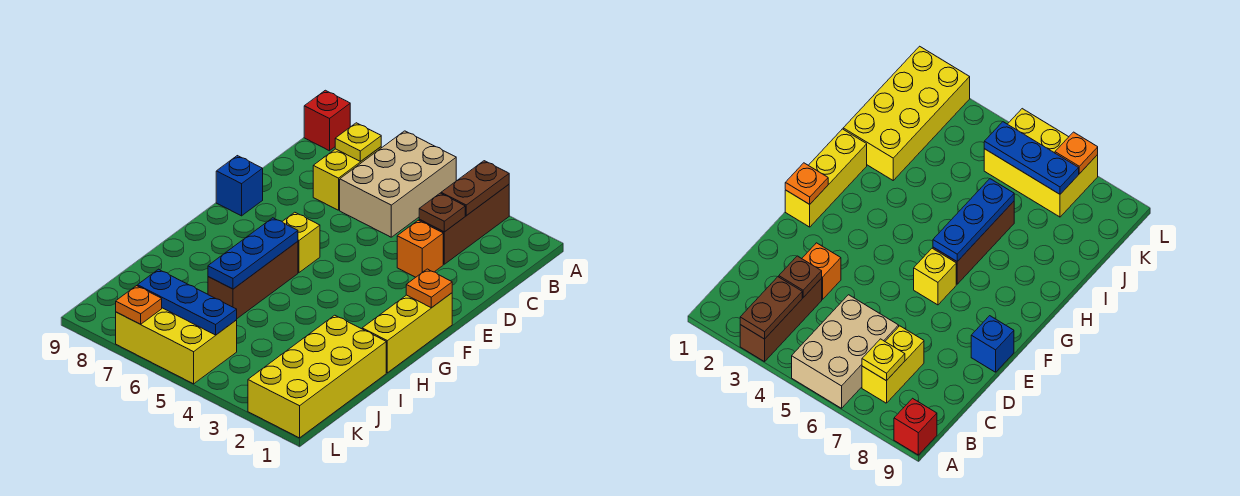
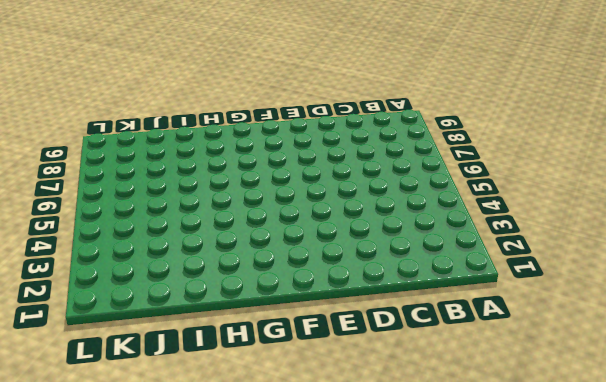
none -> brown brick A3:C3 level 1
none -> tan brick A5:C6 level 1
none -> red brick A9 level 1

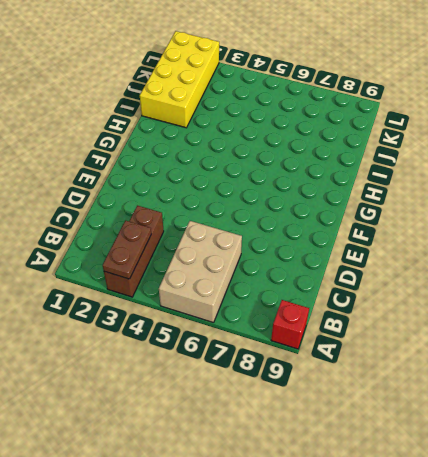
none -> yellow brick B7:C7 level 1
none -> orange brick D3 level 1
none -> blue brick E9 level 1

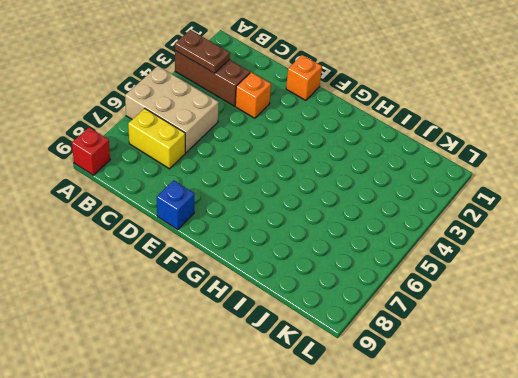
orange brick E1 level 1 -> none
none -> yellow brick F1:H1 level 1
none -> yellow brick F6 level 1
none -> brown brick G6:I6 level 1

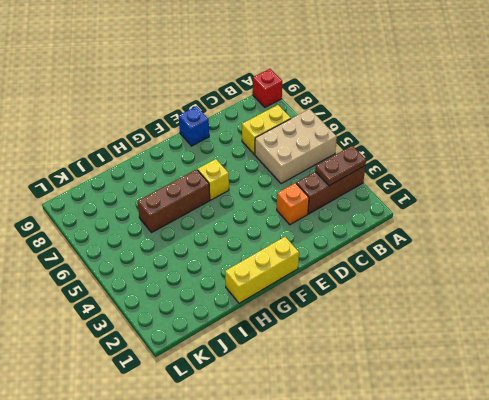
none -> yellow brick I1:L2 level 1
none -> yellow brick K5:L7 level 1
none -> yellow plate B7 level 2

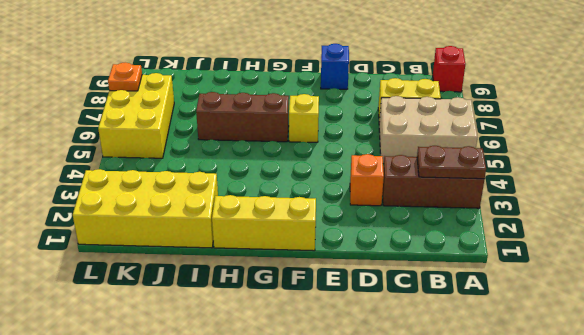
none -> yellow plate B7 level 2
none -> brown plate C3 level 2
none -> orange plate F1 level 2

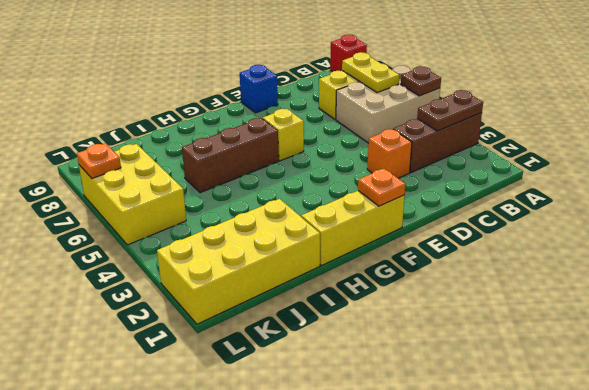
brown plate A5 level 2 -> brown plate C3 level 2
yellow plate B6:B7 level 2 -> yellow plate B7 level 2
none -> blue plate G6:I6 level 2
none -> blue plate K5:K7 level 2

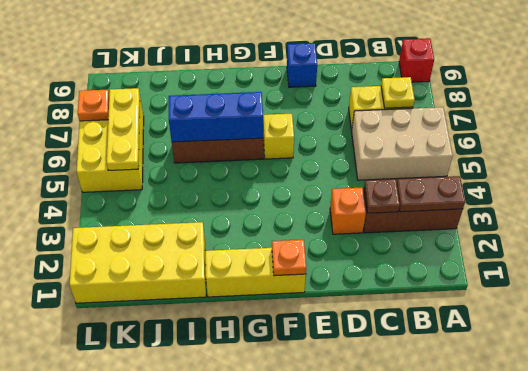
blue brick G6:I6 level 2 -> blue plate G6:I6 level 2
yellow plate K5:K7 level 2 -> blue plate K5:K7 level 2

